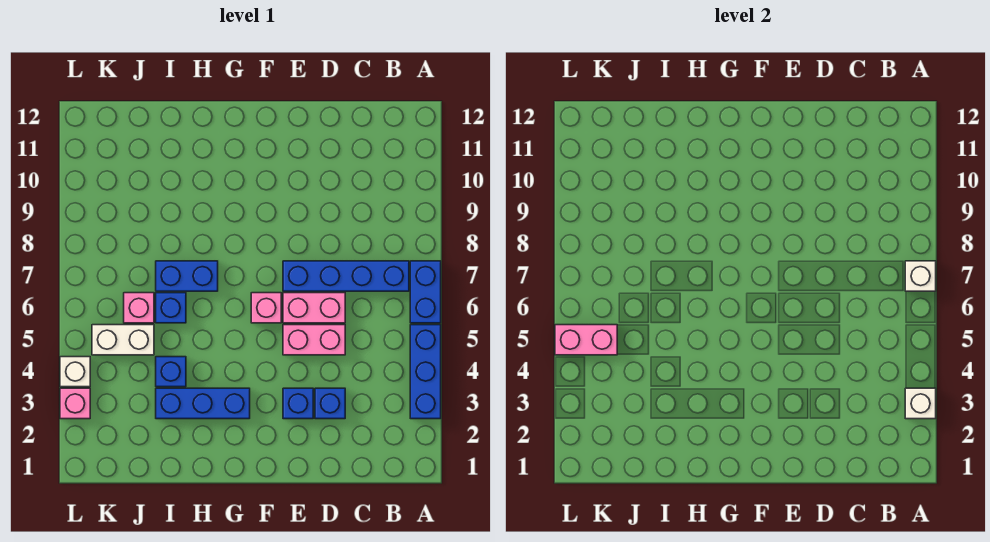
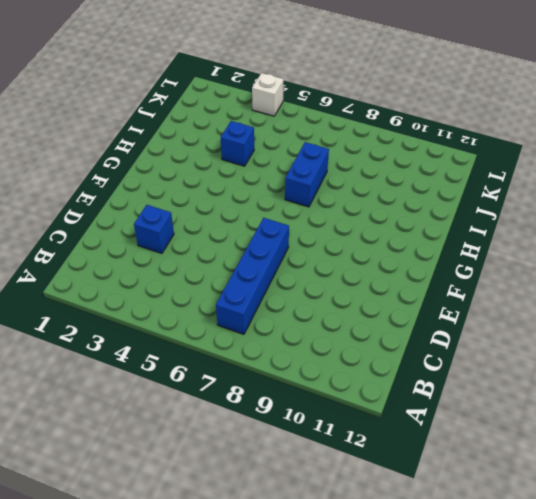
none -> blue brick A3:A5 level 1
none -> blue brick A6:A7 level 1
none -> pink brick D5:E5 level 1

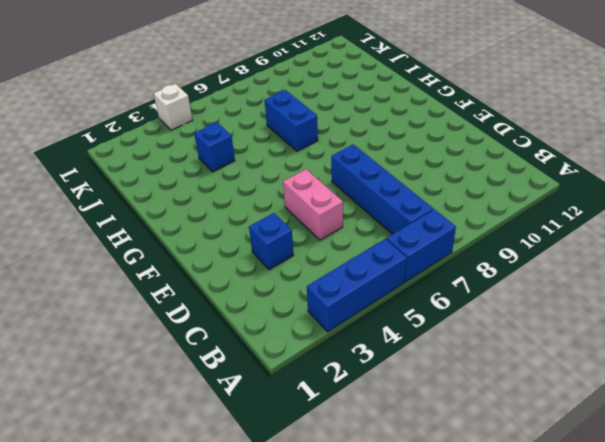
none -> pink brick D6:E6 level 1
none -> blue brick E3 level 1
none -> pink brick F6 level 1

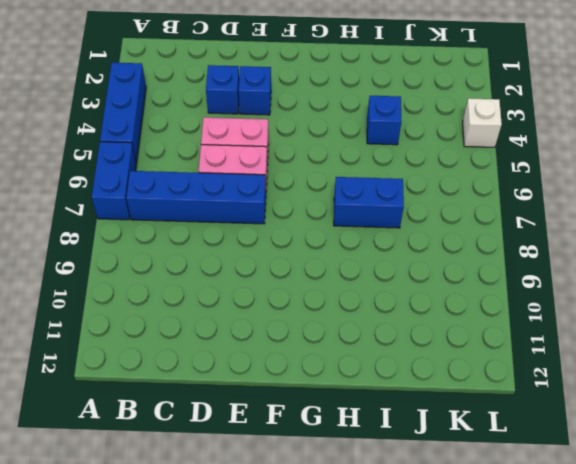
none -> pink brick F6 level 1
none -> blue brick G3:I3 level 1
none -> blue brick I6 level 1

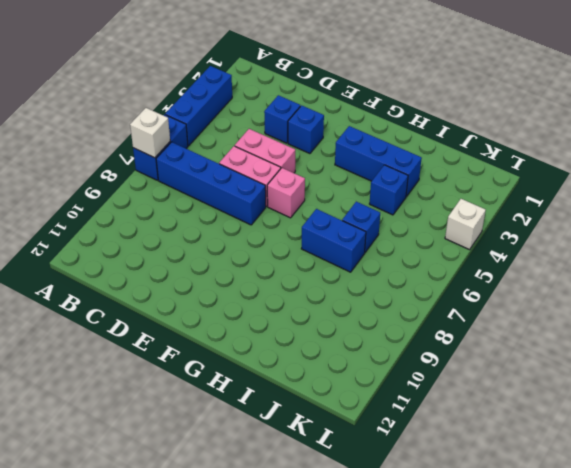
none -> white brick J5:K5 level 1
none -> pink brick J6 level 1
none -> pink brick L3 level 1

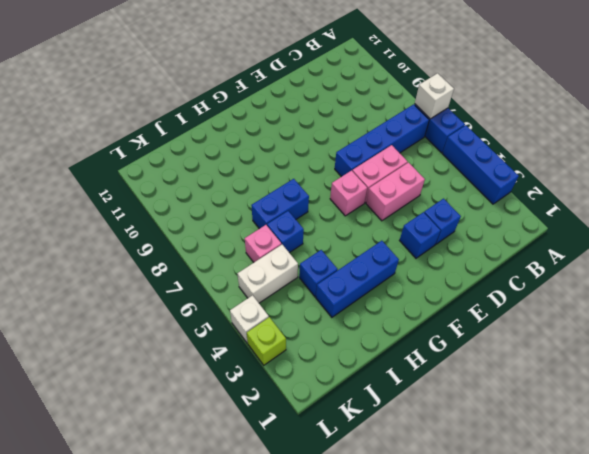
lime brick L3 level 1 -> pink brick L3 level 1
none -> white brick A3 level 2
none -> pink brick K5:L5 level 2

